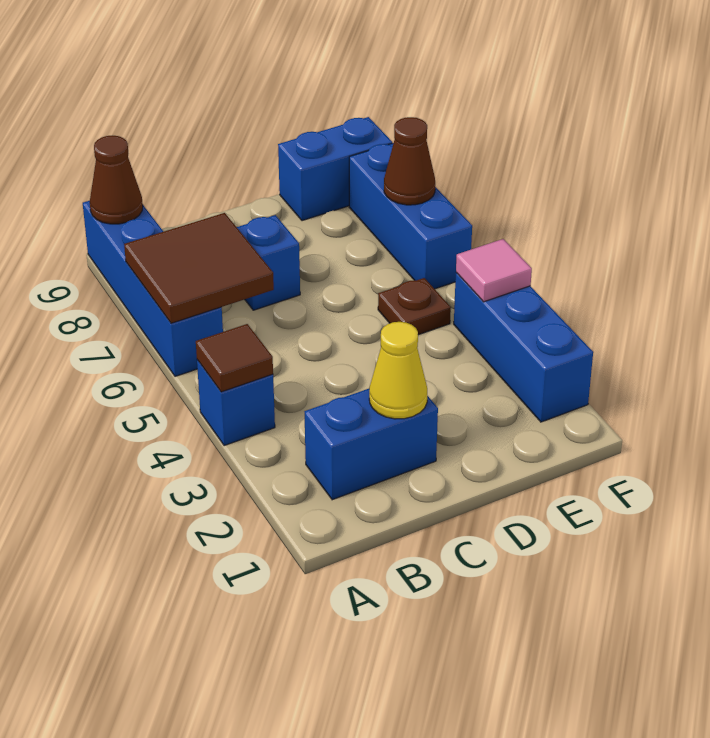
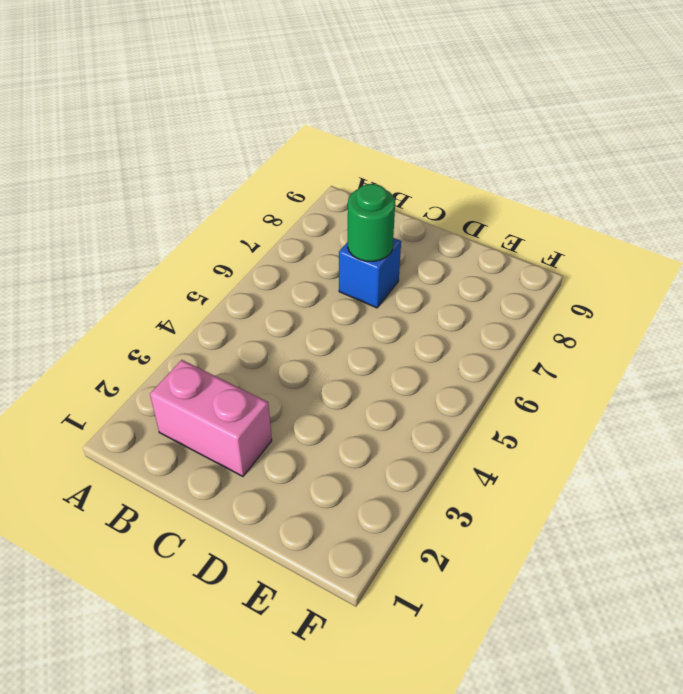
pink brick B2:C2 level 1 -> blue brick B2:C2 level 1
green round brick C7 level 2 -> none
none -> blue brick A4 level 1
none -> blue brick A6:A9 level 1
none -> brown plate E5 level 1

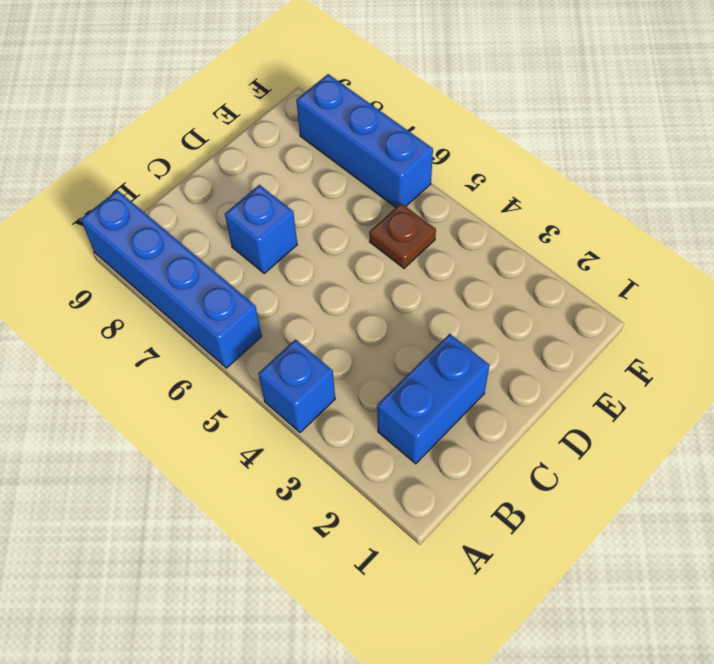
none -> blue brick E9:F9 level 1
none -> blue brick F2:F4 level 1
none -> brown tile A4 level 2

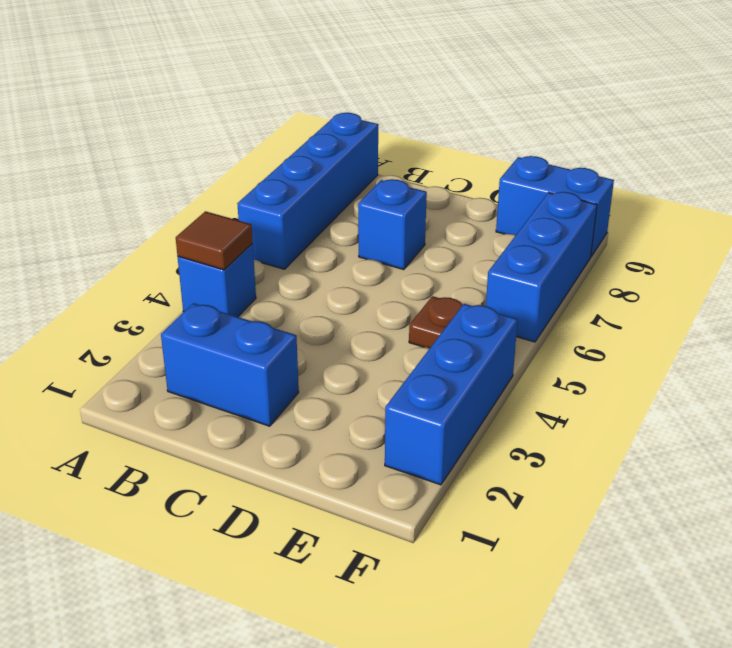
none -> brown tile A6:B7 level 2
none -> brown cone A9 level 2
none -> yellow cone C2 level 2

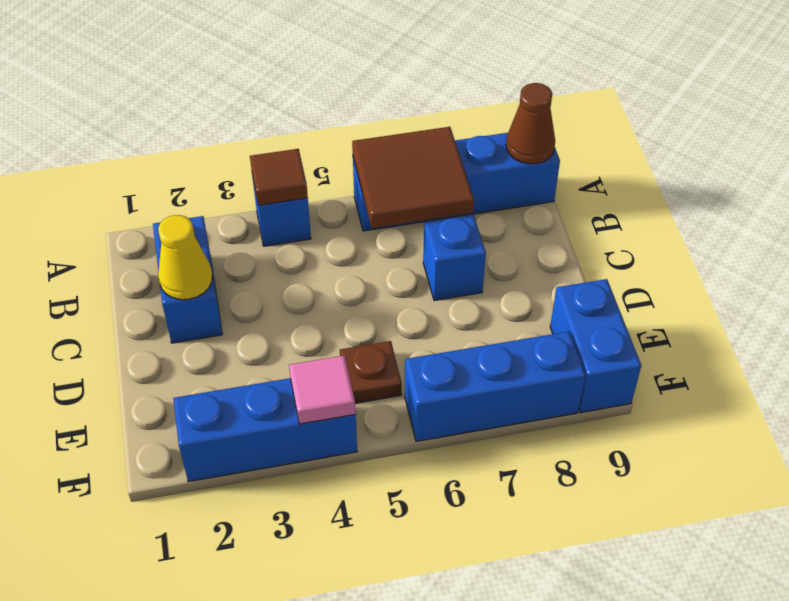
none -> brown cone F7 level 2

